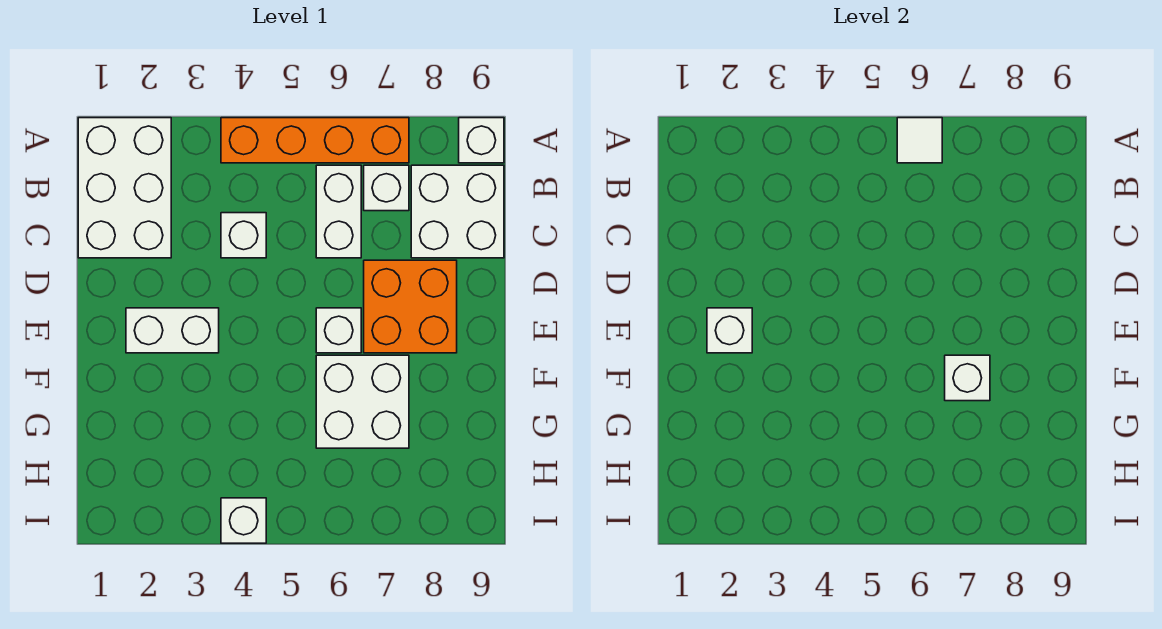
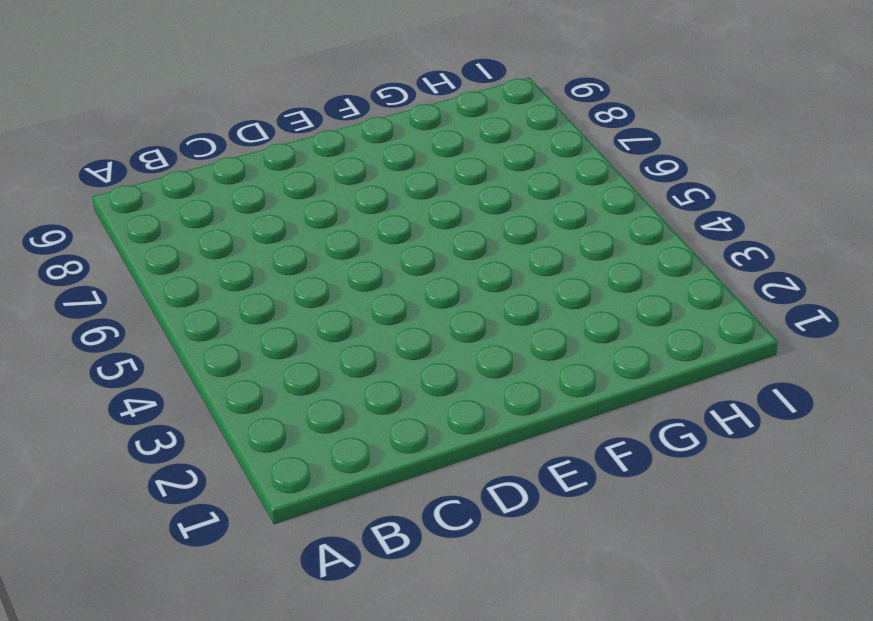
none -> white brick A1:C2 level 1
none -> orange brick A4:A7 level 1
none -> white brick A9 level 1

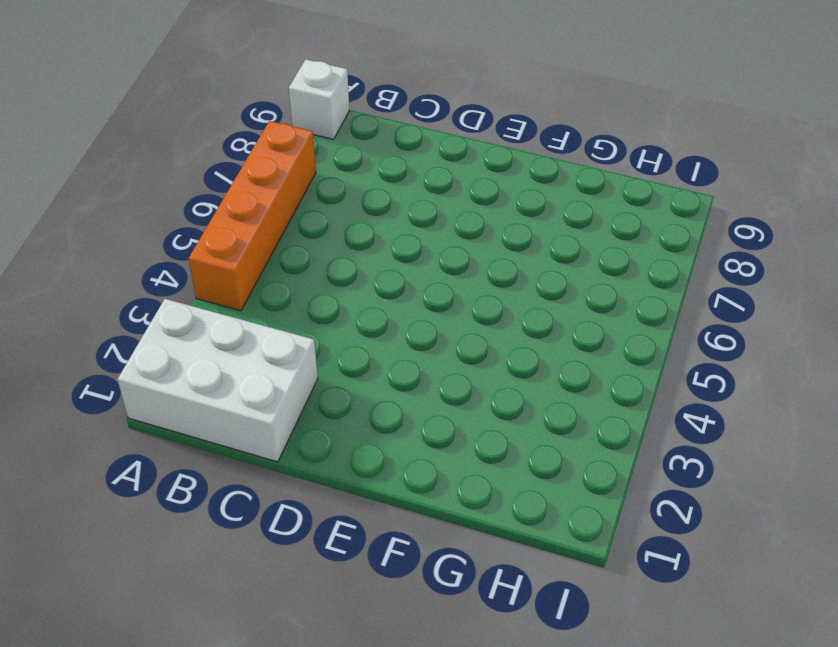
none -> white brick B6:C6 level 1
none -> white brick B7 level 1
none -> white brick B8:C9 level 1

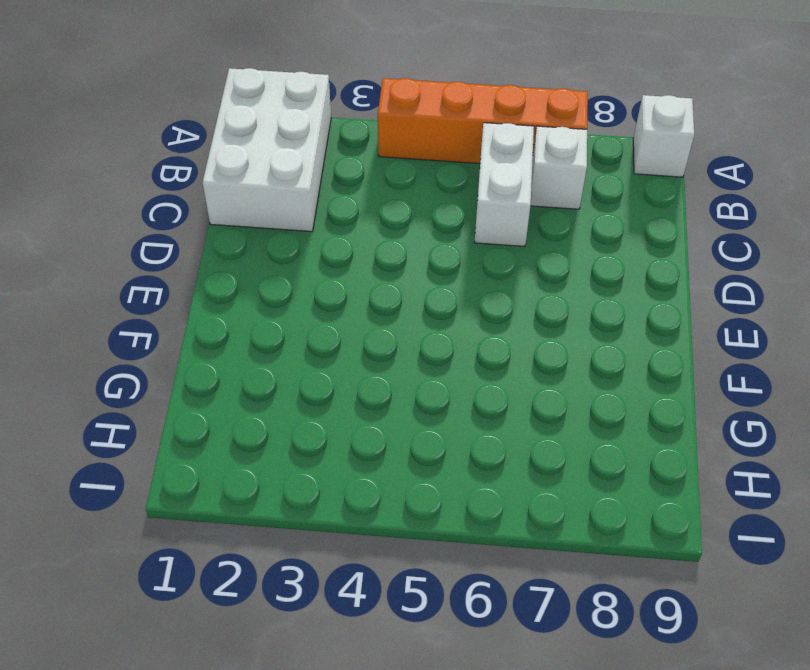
none -> white brick B8:C9 level 1
none -> white brick C4 level 1
none -> orange brick D7:E8 level 1

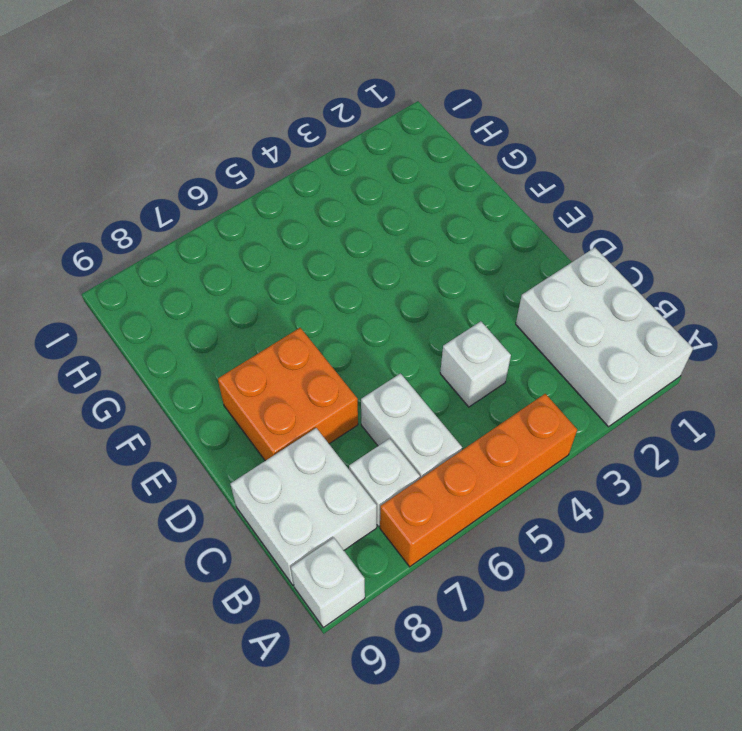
none -> white brick E2:E3 level 1
none -> white brick E6 level 1
none -> white brick F6:G7 level 1

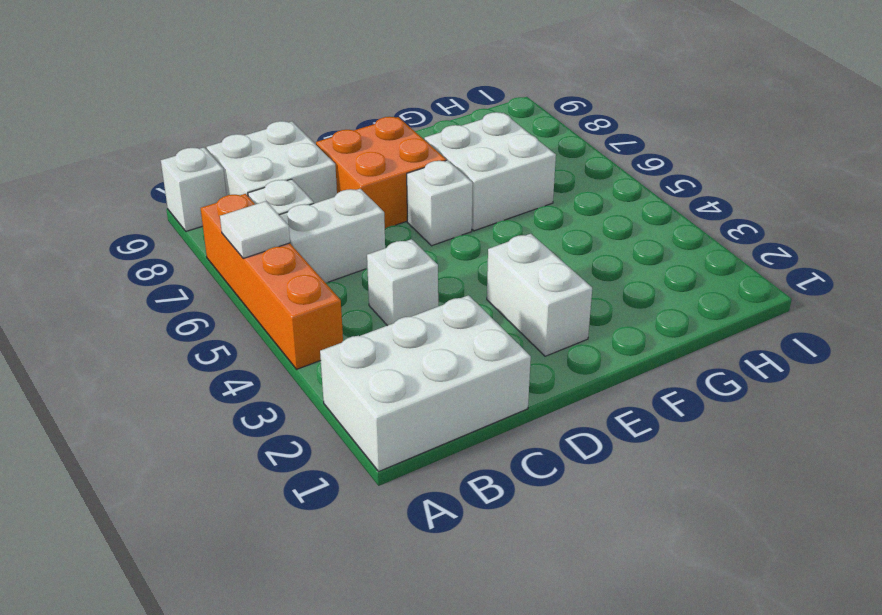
none -> white brick I4 level 1
none -> white brick E2 level 2
none -> white brick F7 level 2

